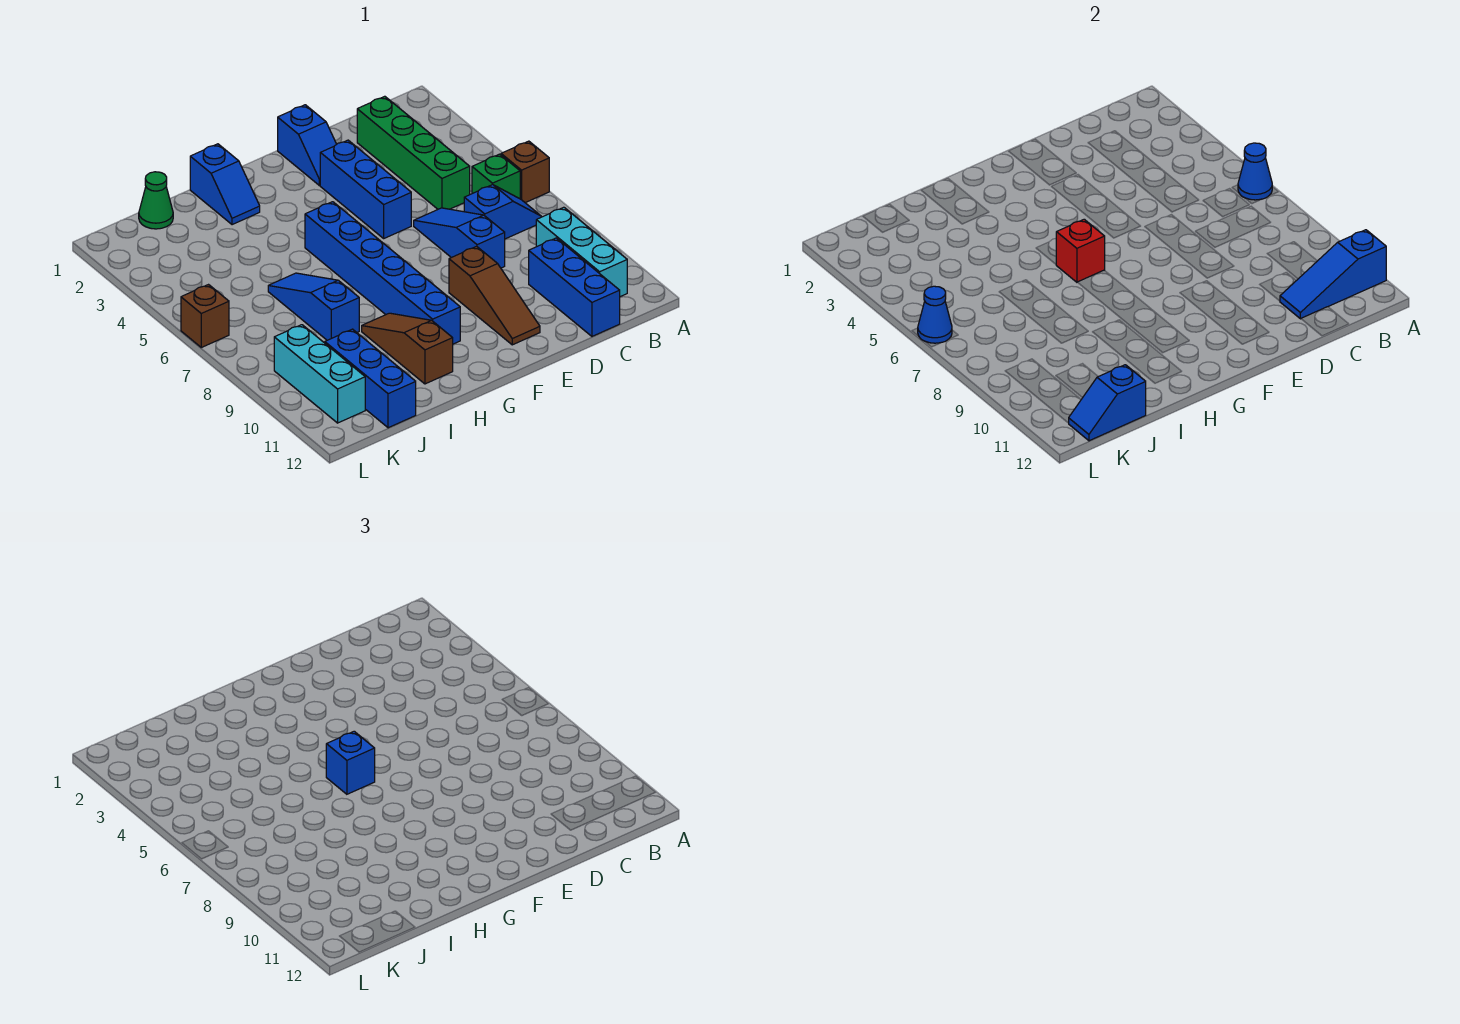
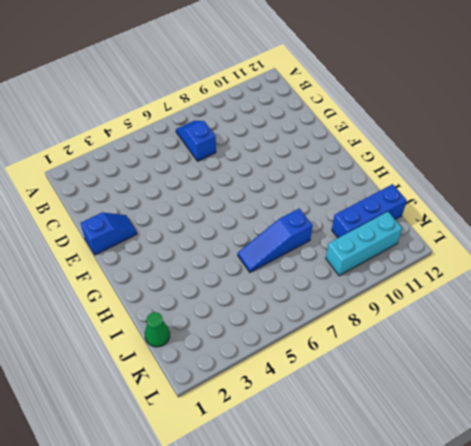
none -> brown brick A6 level 1
none -> green brick B6 level 1
none -> cyan brick B9:B11 level 1

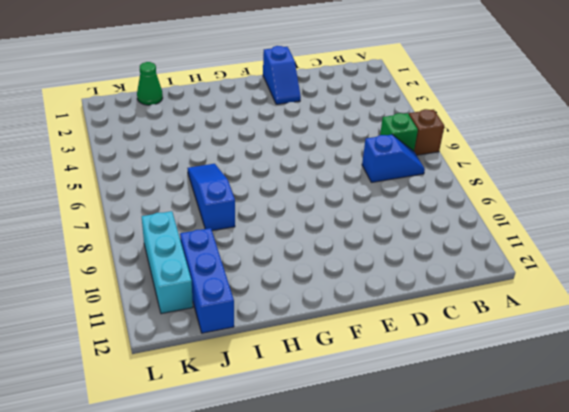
none -> cyan brick B9:B11 level 1
none -> green brick C2:C5 level 1
none -> blue brick C10:C12 level 1

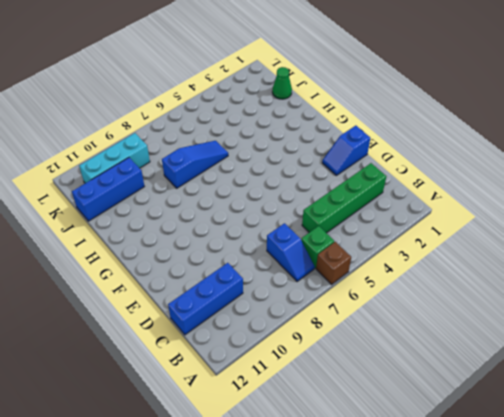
none -> cyan brick B9:B11 level 1
none -> blue slope D6:D8 level 1 top 8
none -> blue brick E3:E5 level 1

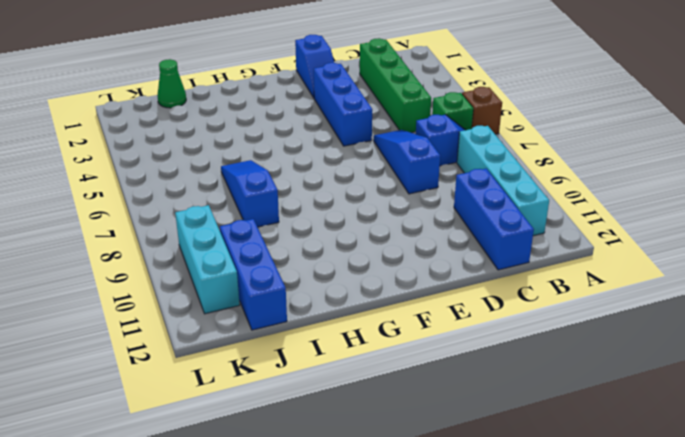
cyan brick B8:B11 level 1 -> cyan brick B9:B11 level 1
none -> brown slope E9:E11 level 1 top 9
none -> blue brick G5:G10 level 1
none -> blue slope H1:H2 level 1 top 1

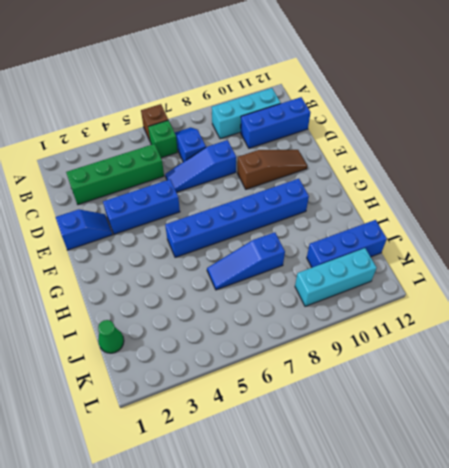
none -> blue slope H1:H2 level 1 top 1
none -> brown slope H9:H11 level 1 top 11
none -> brown brick L6 level 1

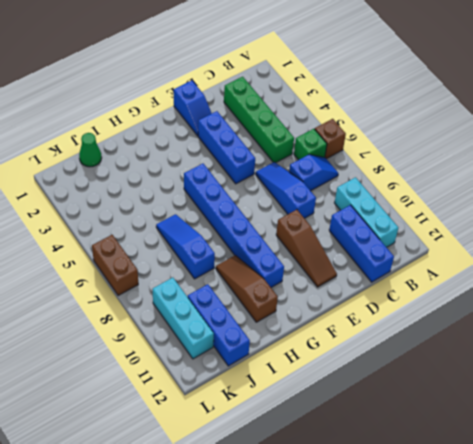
brown brick L6:L7 level 1 -> brown brick L6 level 1
none -> blue slope H1:H2 level 1 top 1
none -> blue cone A6 level 2
none -> blue slope A11:C11 level 2 top A

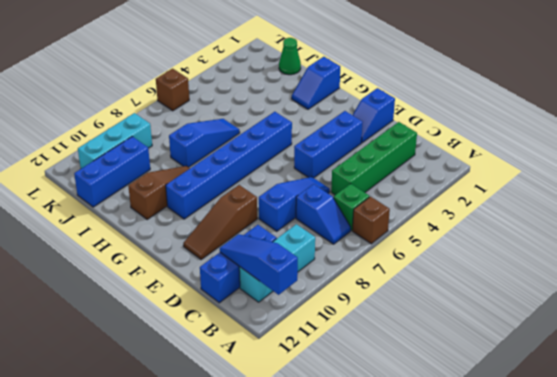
none -> blue cone A6 level 2
none -> red brick G6 level 2
none -> blue slope J12:K12 level 2 top J

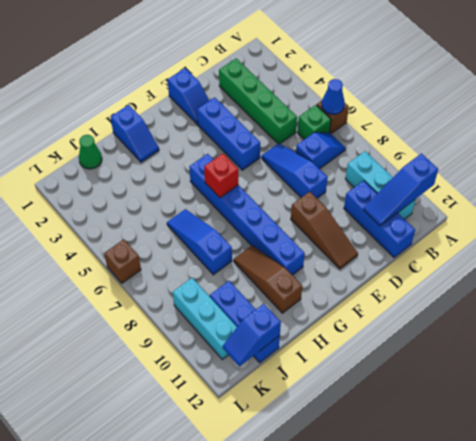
none -> blue cone L6 level 2
none -> blue brick G6 level 3

